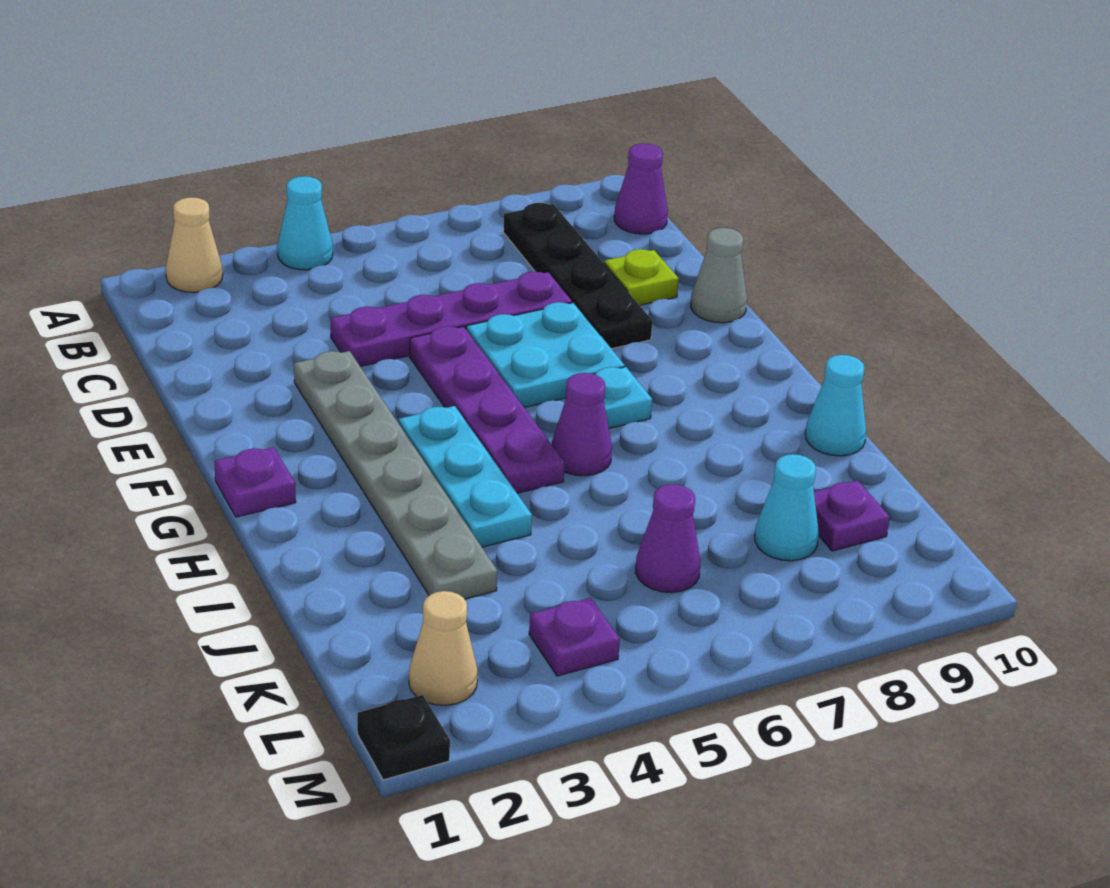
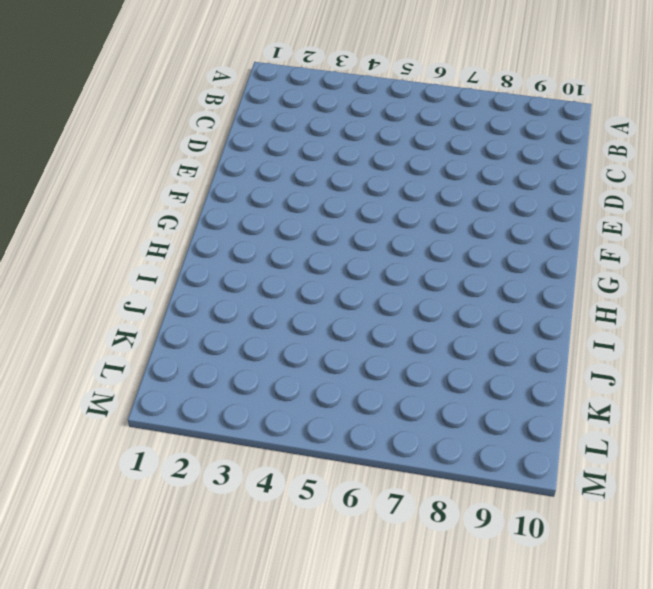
none -> tan cone A2 level 1
none -> cyan cone A4 level 1
none -> black plate B8:E8 level 1

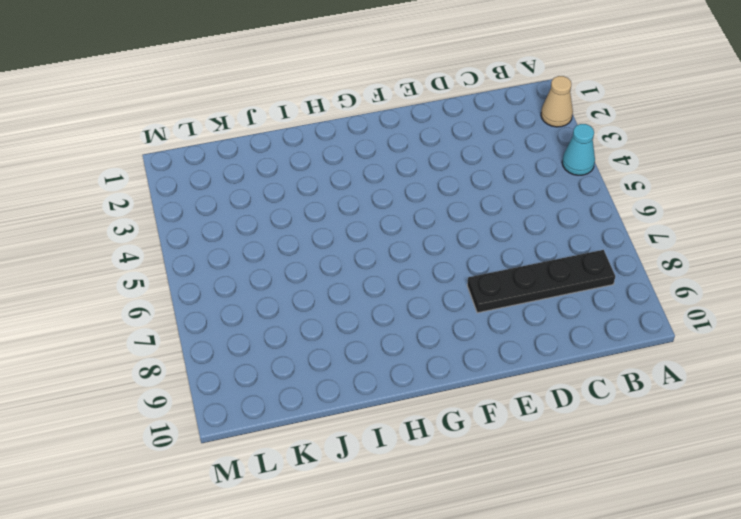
none -> purple cone B10 level 1
none -> purple plate D4:D7 level 1
none -> lime plate D9 level 1

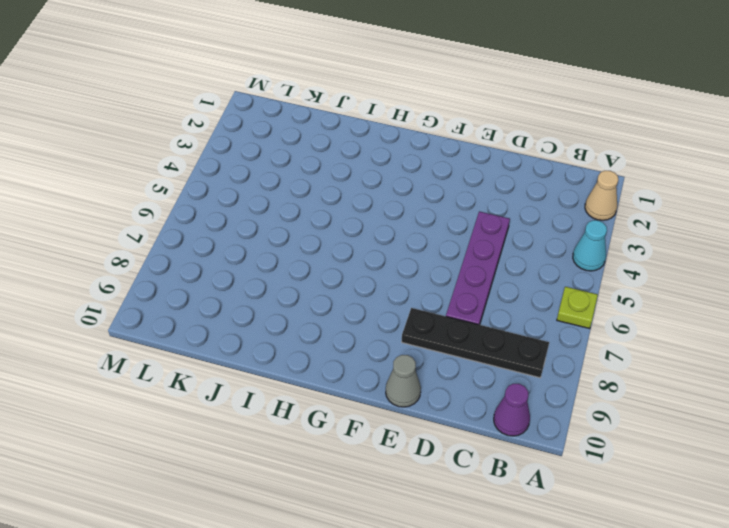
lime plate A6 level 1 -> lime plate D9 level 1
none -> grey plate E3:J3 level 1
none -> purple plate E5:H5 level 1
none -> cyan plate E6:F7 level 1

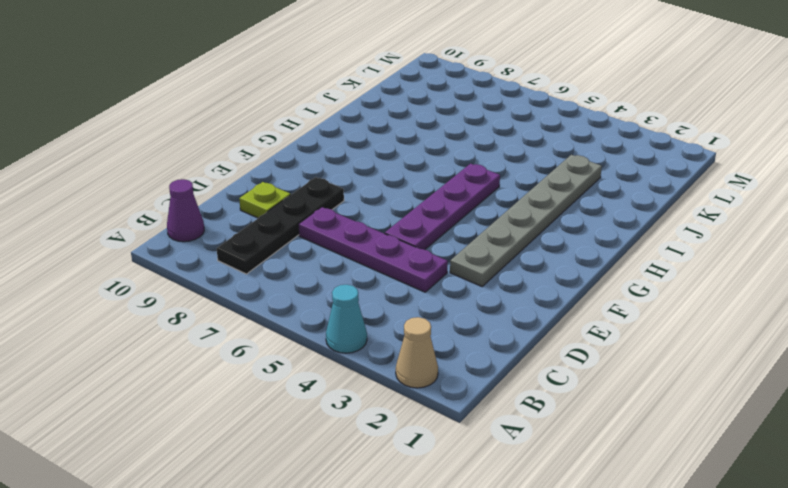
none -> cyan plate E6:F7 level 1
none -> grey cone E10 level 1
none -> purple plate G1 level 1

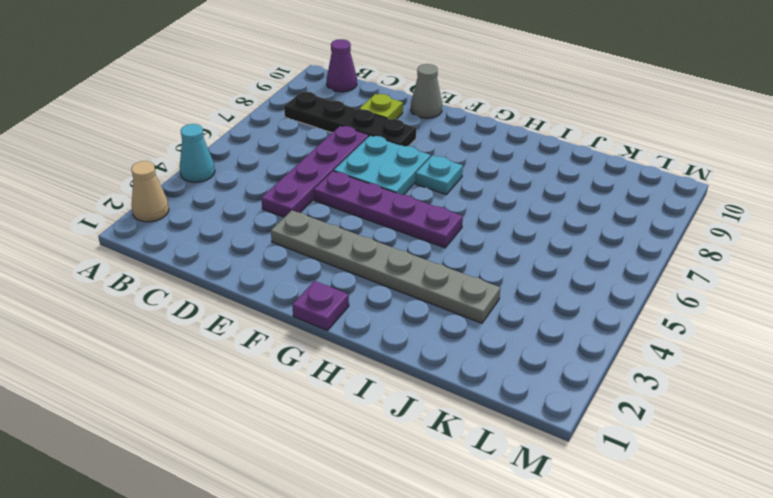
none -> cyan plate G4:I4 level 1
none -> purple cone H6 level 1
none -> cyan cone I10 level 1

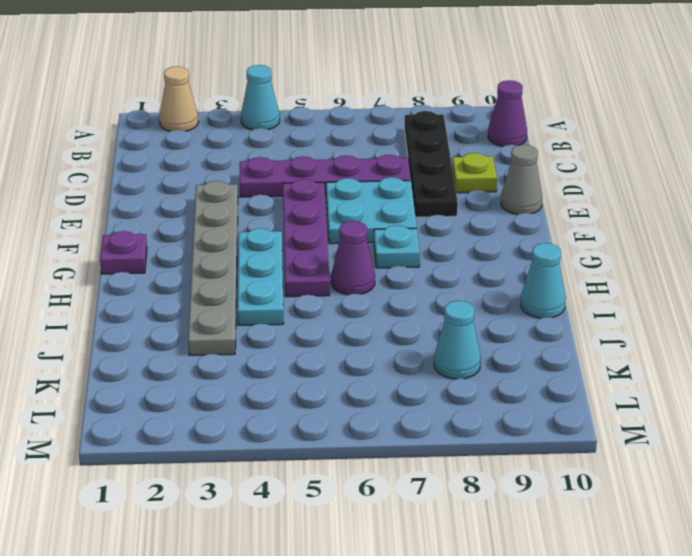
none -> purple cone K6 level 1
none -> purple plate K9 level 1
none -> tan cone L2 level 1

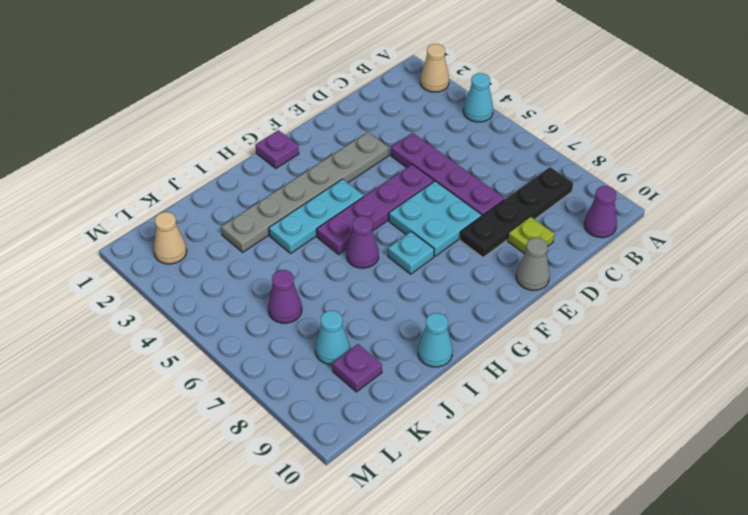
none -> purple plate L4 level 1
none -> black plate M1 level 1

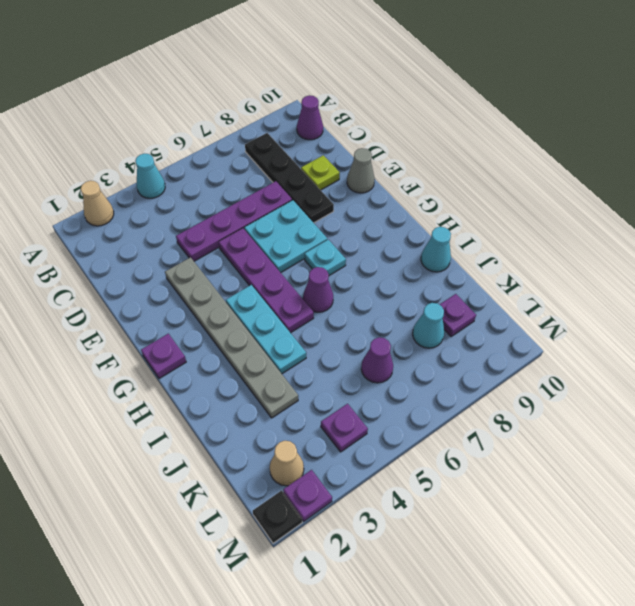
purple plate M2 level 1 -> none

